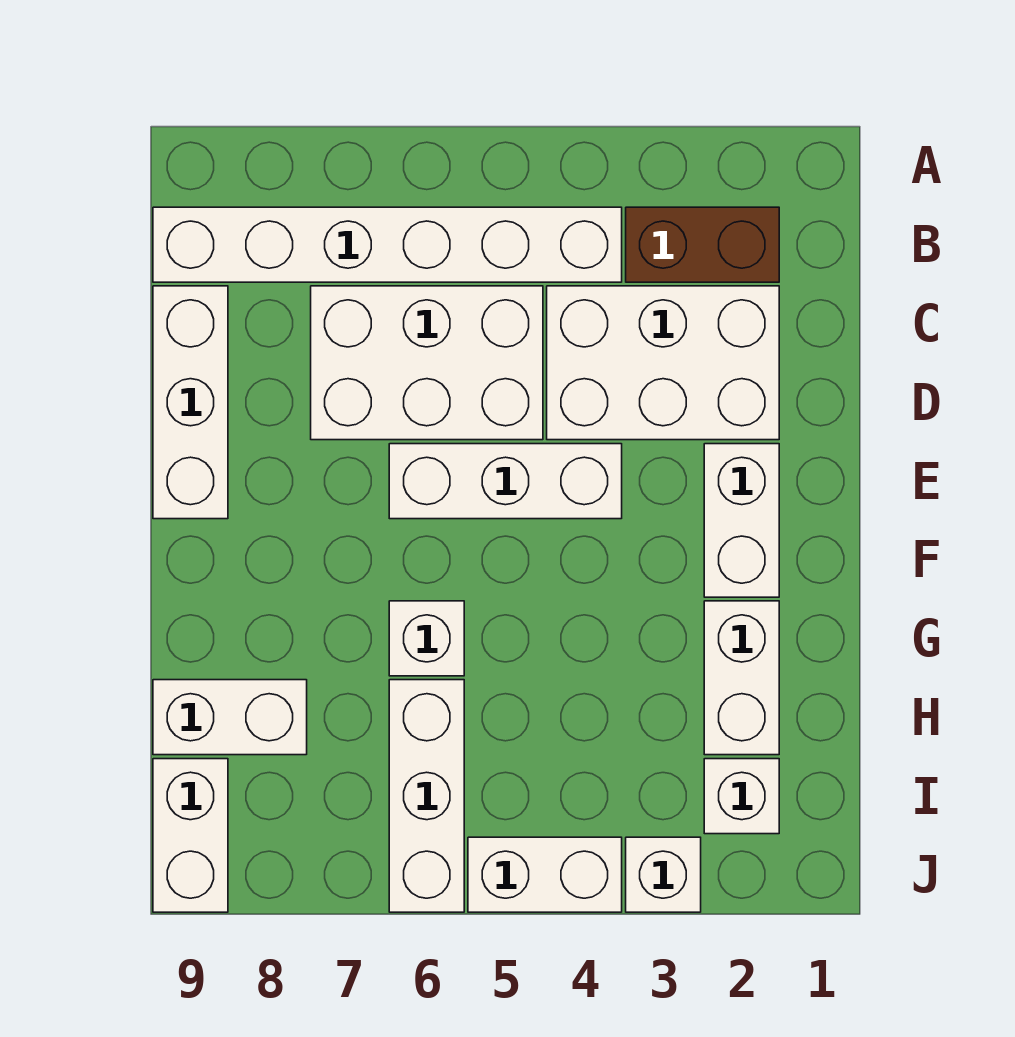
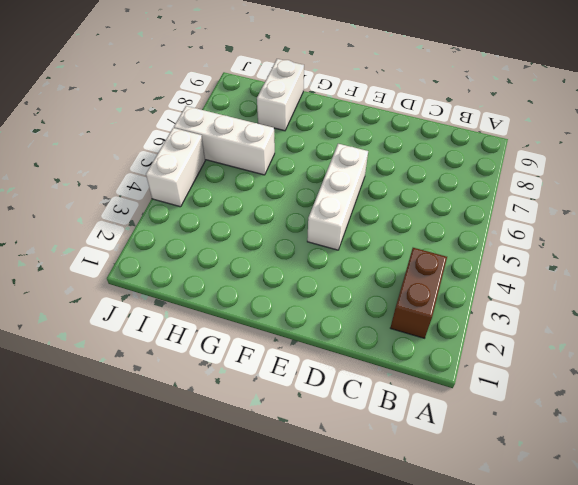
none -> white brick B4:B9 level 1
none -> white brick C2:D4 level 1
none -> white brick C5:D7 level 1

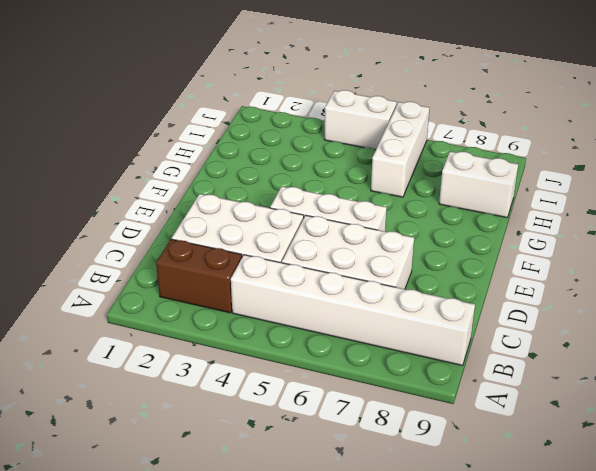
none -> white brick C9:E9 level 1
none -> white brick E2:F2 level 1
none -> white brick G2:H2 level 1

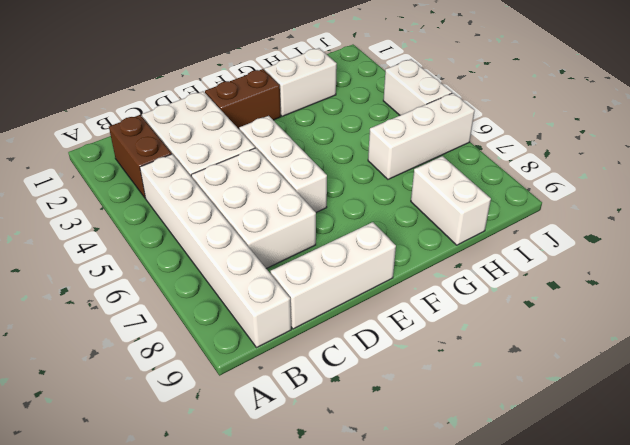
brown brick E2:F2 level 1 -> white brick E2:F2 level 1
none -> white brick G6 level 1
none -> white brick I2 level 1
none -> white brick I9:J9 level 1

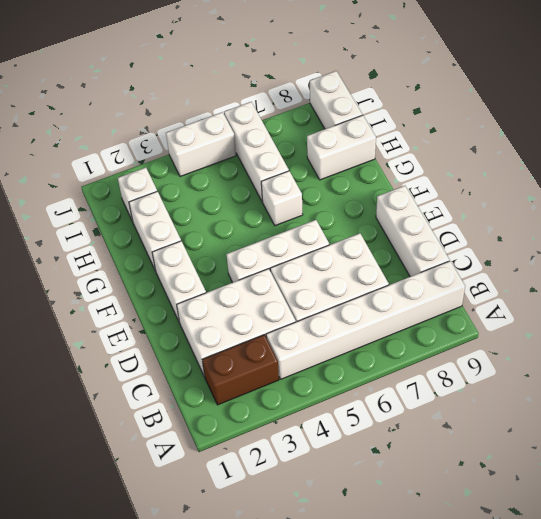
none -> white brick J3 level 1

